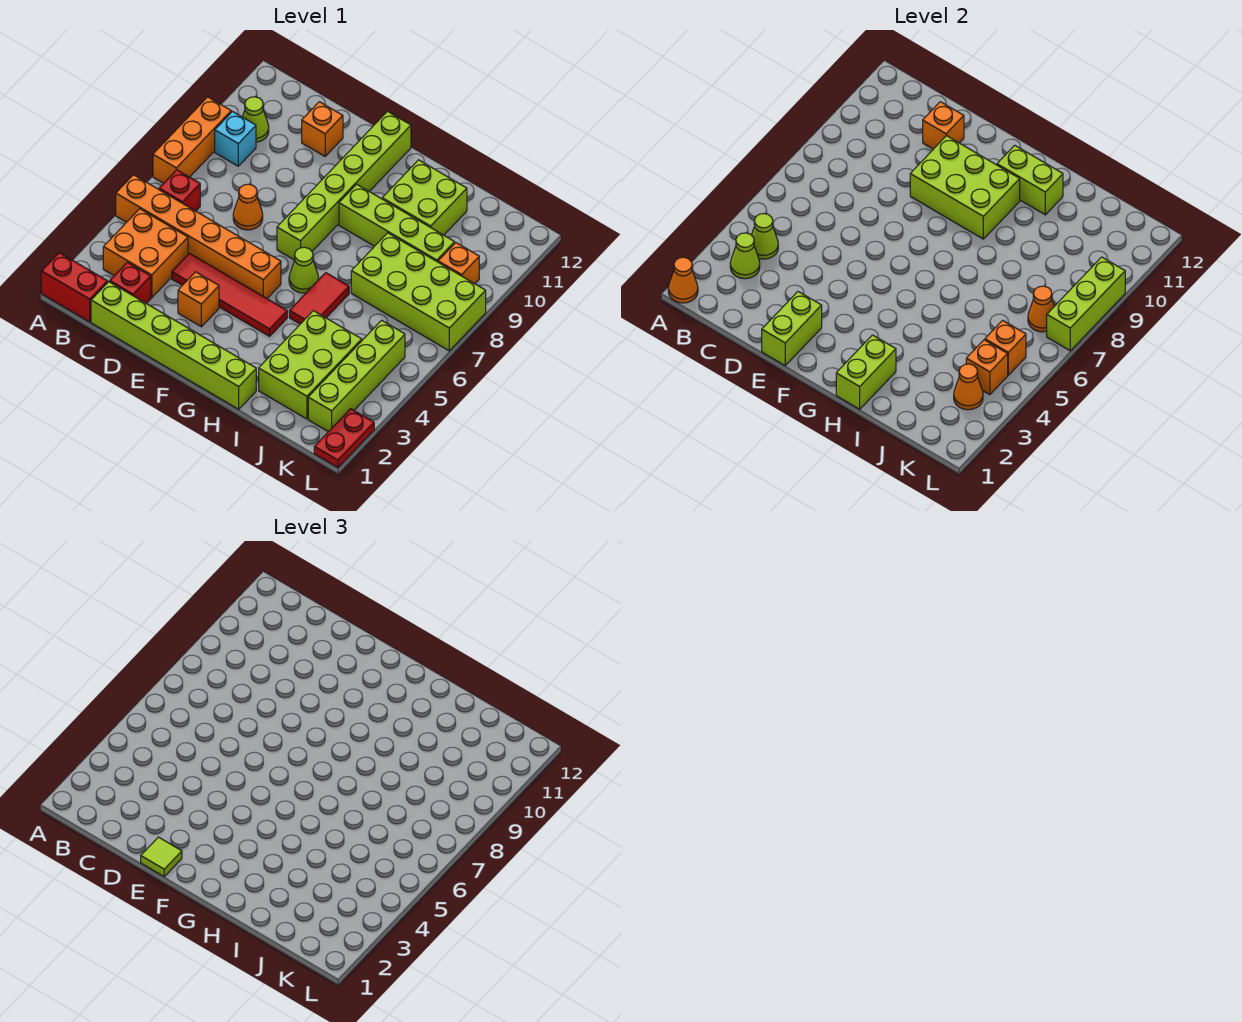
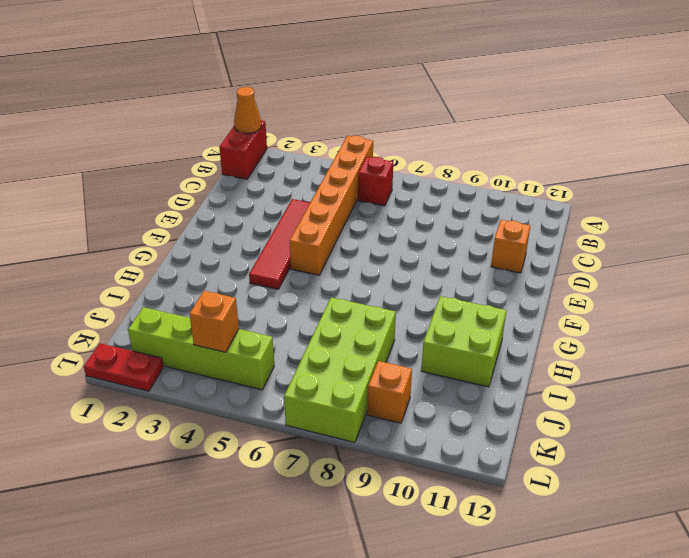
none -> orange brick A7:A9 level 1
none -> orange brick B3:C4 level 1
none -> cyan brick B9 level 1
none -> lime cone B10 level 1

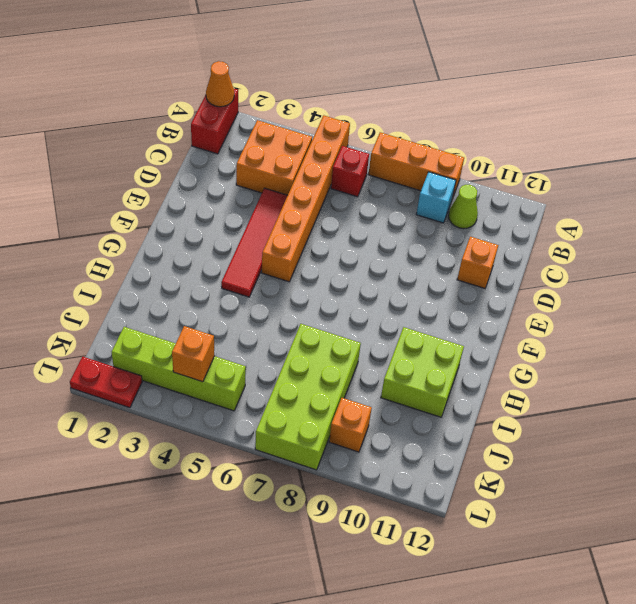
none -> lime brick C1:H1 level 1
none -> red brick C2 level 1
none -> orange cone D7 level 1
none -> orange brick E3 level 1

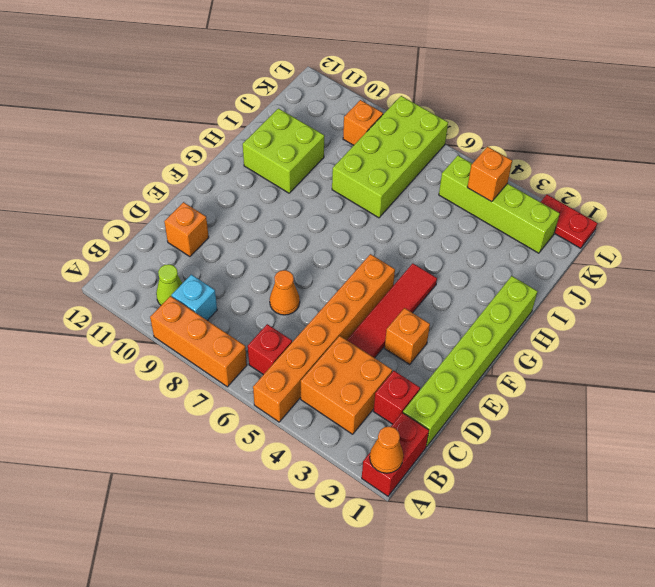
none -> lime brick F7:F12 level 1
none -> lime cone G6 level 1
none -> lime brick G9:J9 level 1
none -> red tile H5:H6 level 1

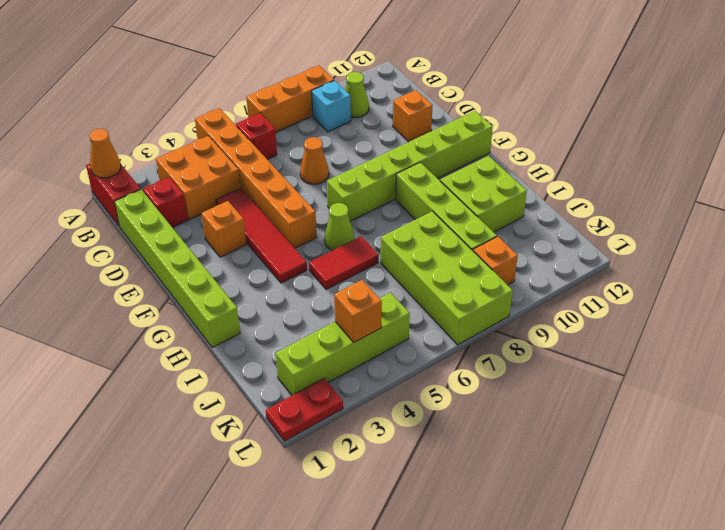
none -> lime brick I2:J4 level 1
none -> lime cone B3 level 2
none -> lime cone B4 level 2
none -> orange brick D11 level 2

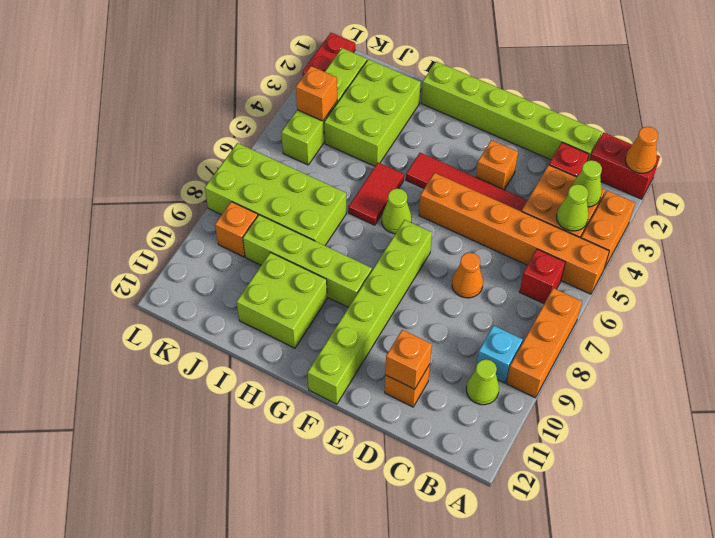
orange brick A3:A4 level 1 -> none
none -> lime brick E1:E2 level 2
none -> lime brick E9:G10 level 2
none -> lime brick G11:H11 level 2
none -> lime brick H1:H2 level 2

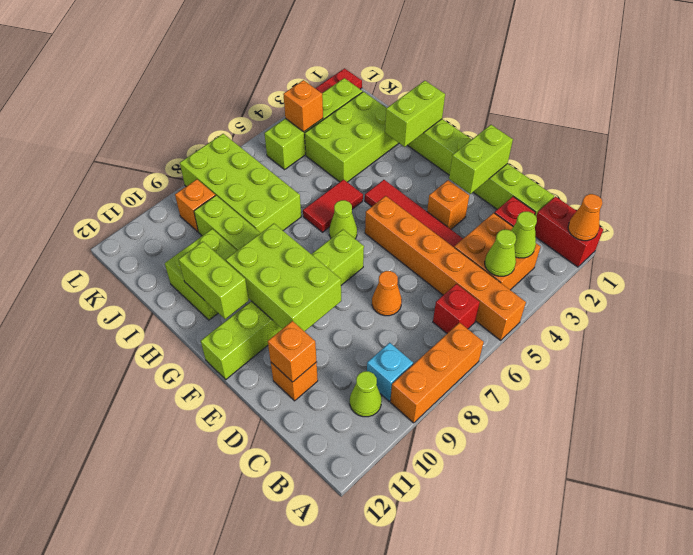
none -> orange cone K3 level 2
none -> orange brick K5 level 2
none -> orange cone K7 level 2
none -> lime brick L7:L9 level 2

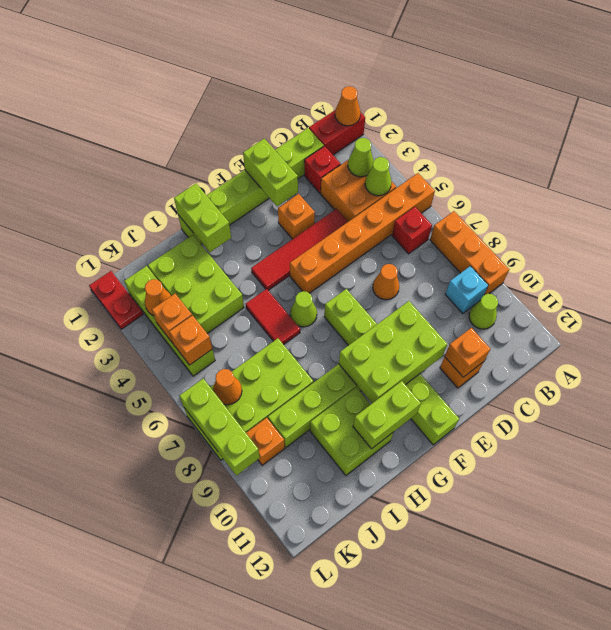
none -> lime tile E1 level 3

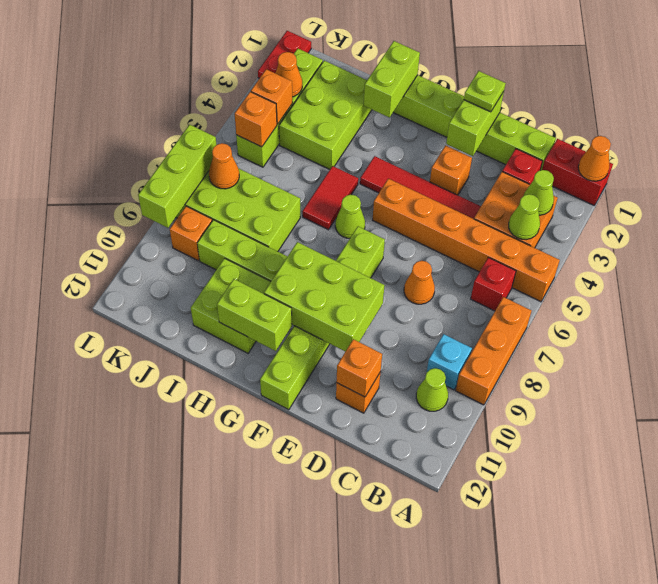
lime plate E1 level 3 -> lime tile E1 level 3

